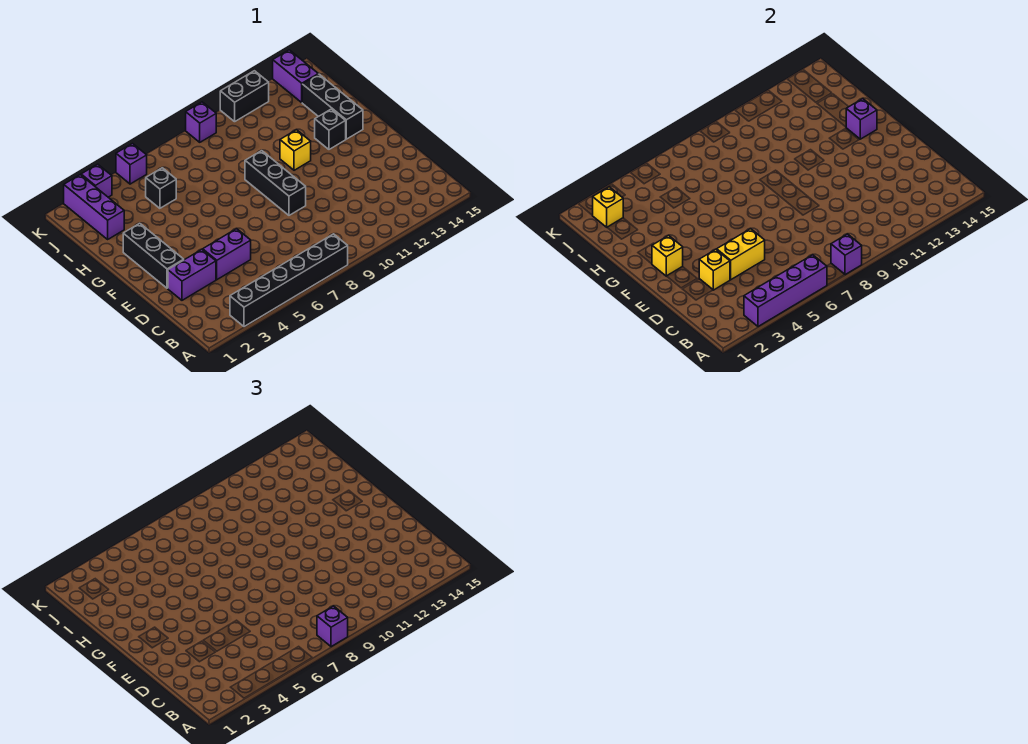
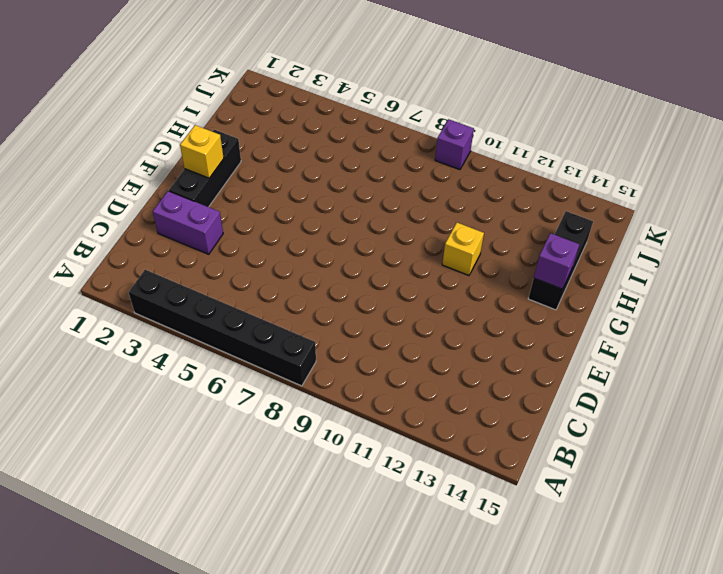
none -> purple brick D4:D5 level 1
none -> black brick E9:G9 level 1
none -> black brick G13 level 1

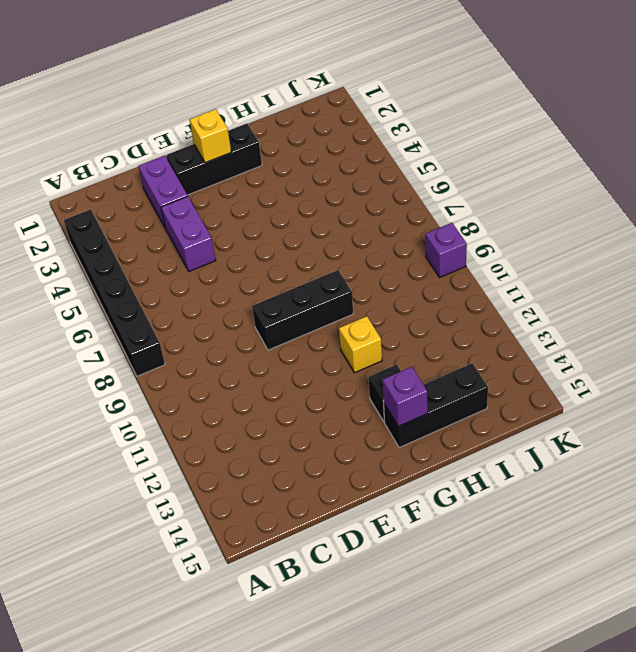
none -> purple brick I2:K2 level 1
none -> black brick I5 level 1
none -> purple brick J14:K14 level 1

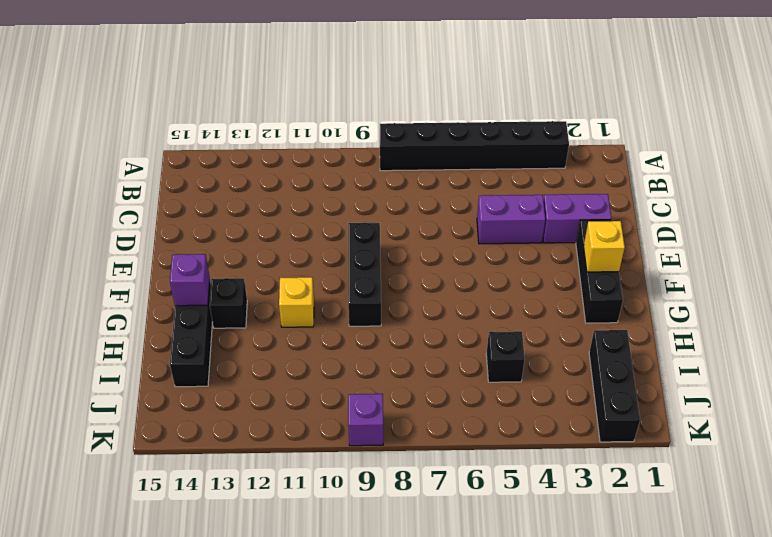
black brick I2:K2 level 1 -> purple brick I2:K2 level 1
none -> purple brick J14:K14 level 1
none -> purple brick K3 level 1
none -> purple brick K5 level 1

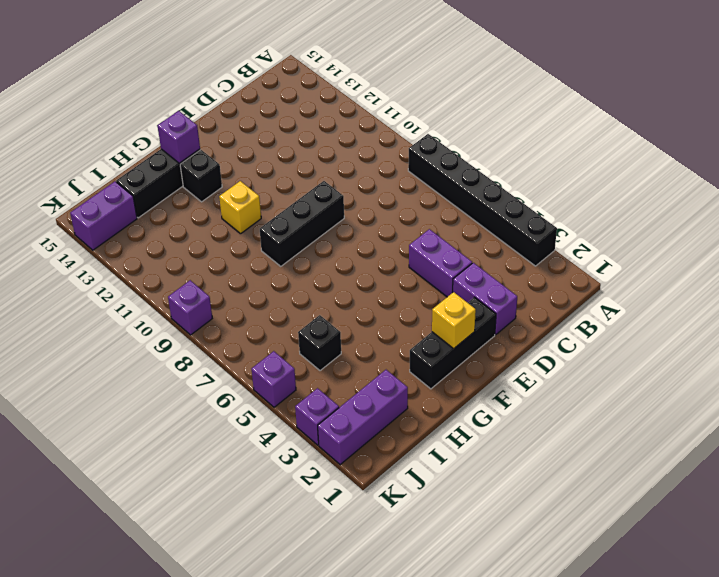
none -> black brick K11:K12 level 1
none -> purple brick A3:A6 level 2
none -> purple brick A8 level 2

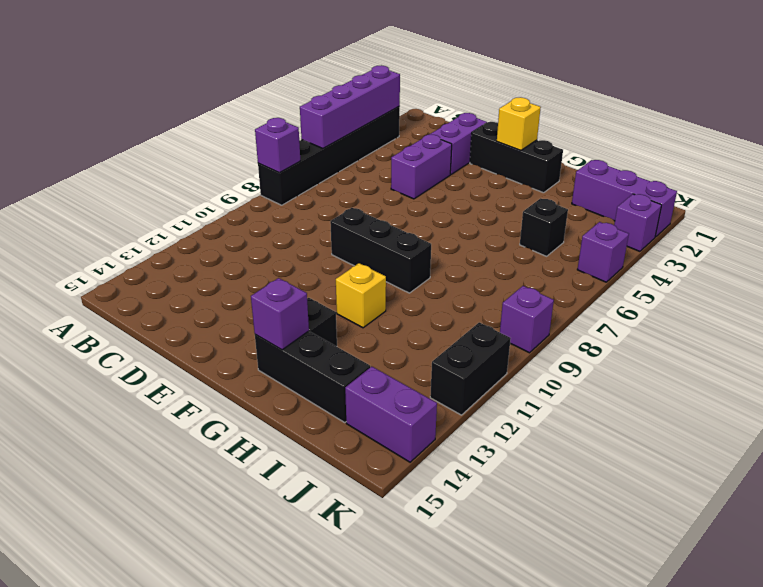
none -> yellow brick D3 level 2
none -> yellow brick D4:D5 level 2
none -> yellow brick J2 level 2

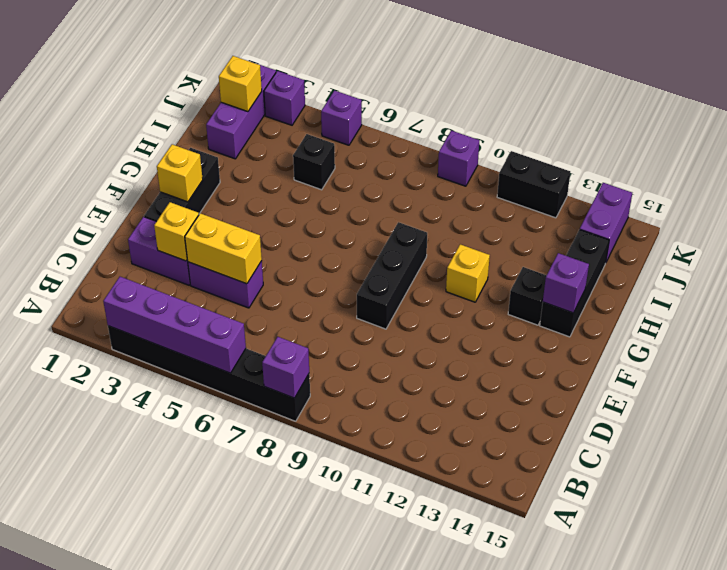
none -> purple brick A8 level 3

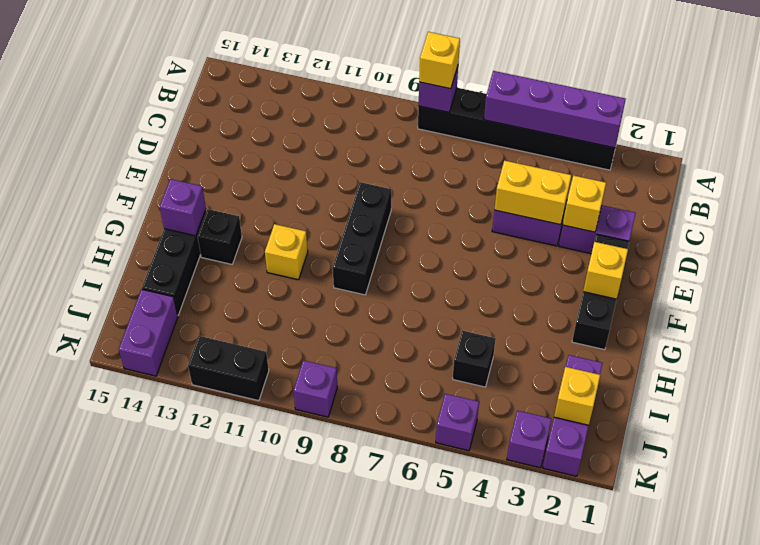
yellow brick A8 level 3 -> purple brick A8 level 3

